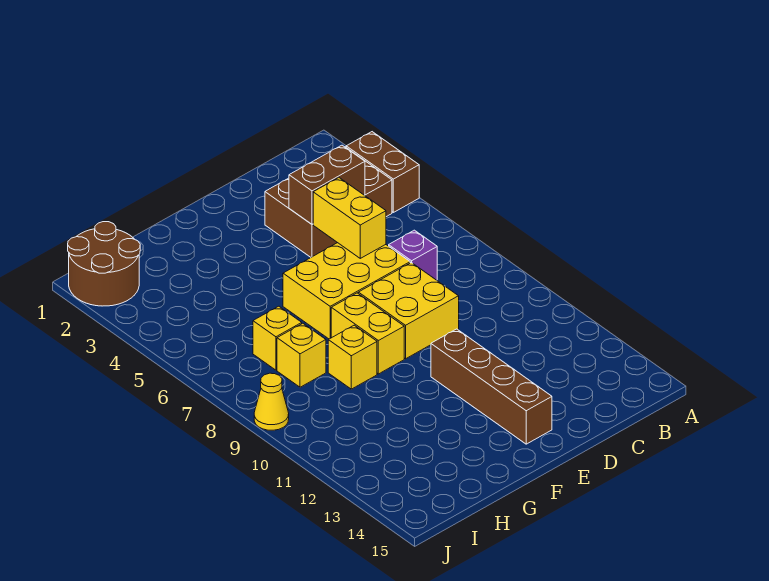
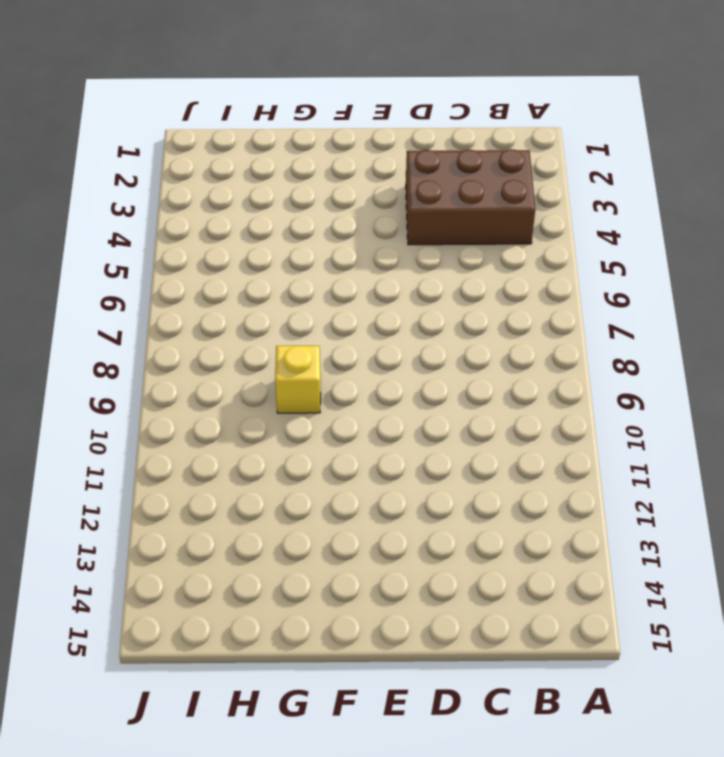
none -> brown brick A3:A4 level 1
none -> purple brick C7 level 1
none -> yellow brick D6:F7 level 1

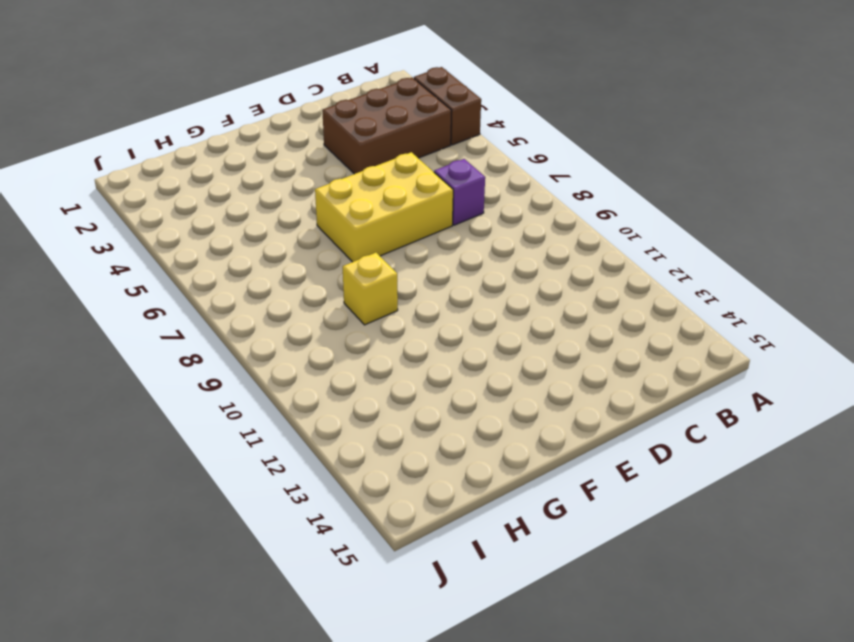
none -> yellow brick D8:E9 level 1
none -> brown brick E11:E14 level 1
none -> yellow brick F8:F9 level 1

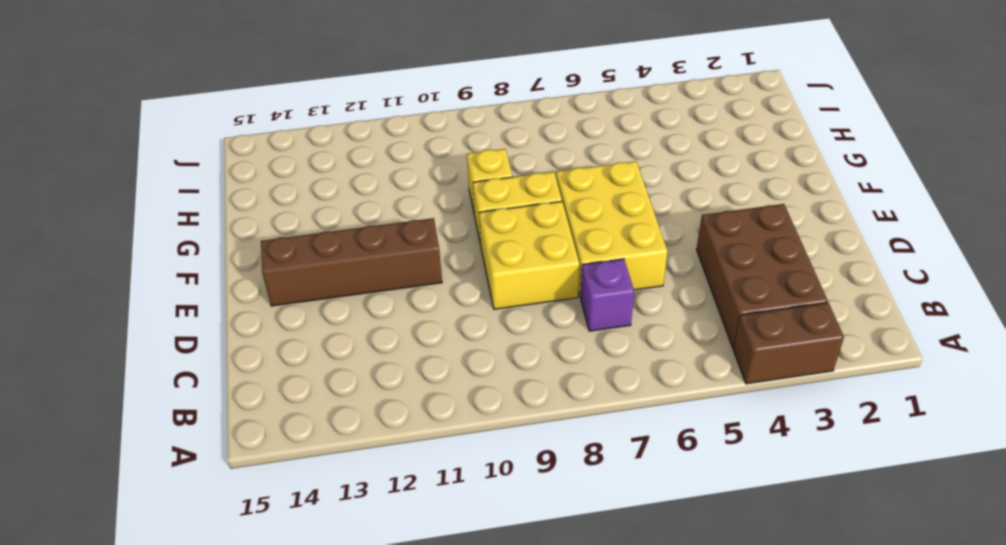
none -> yellow brick H7 level 1
none -> yellow brick H8 level 1
none -> brown round brick I1:J2 level 1

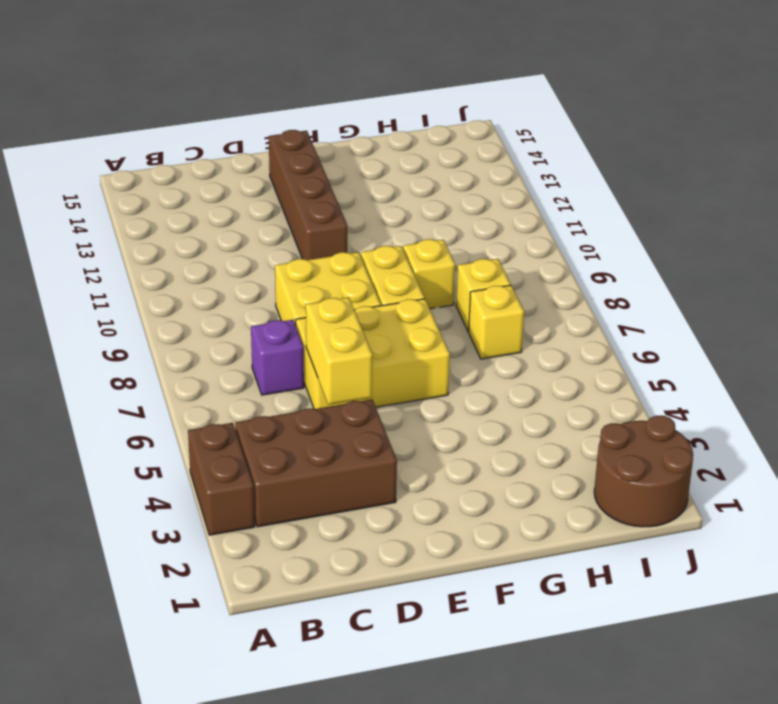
none -> yellow cone J9 level 1
none -> brown brick C4:D4 level 2

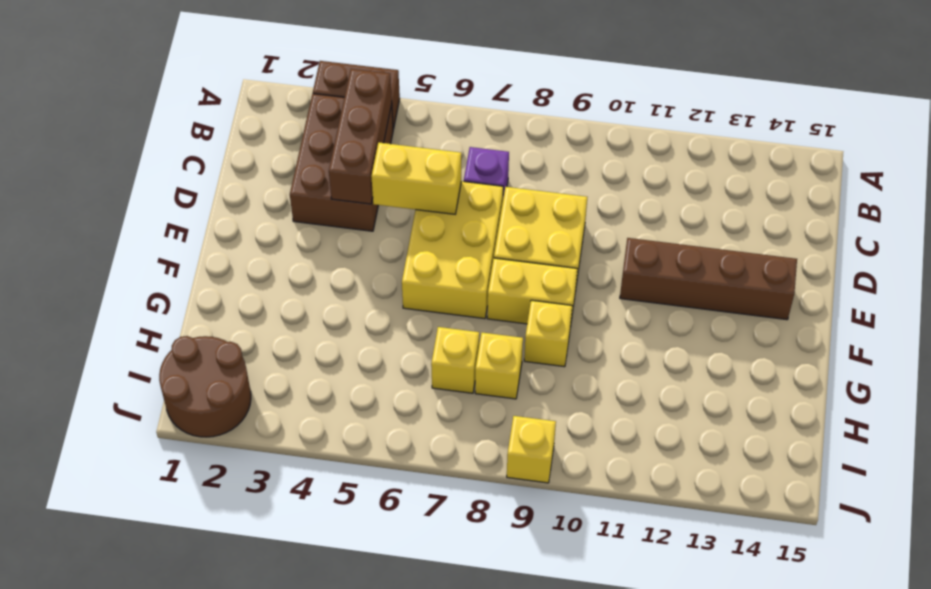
brown brick B4:D4 level 2 -> brown brick C4:D4 level 2
yellow brick J9 level 1 -> yellow cone J9 level 1

